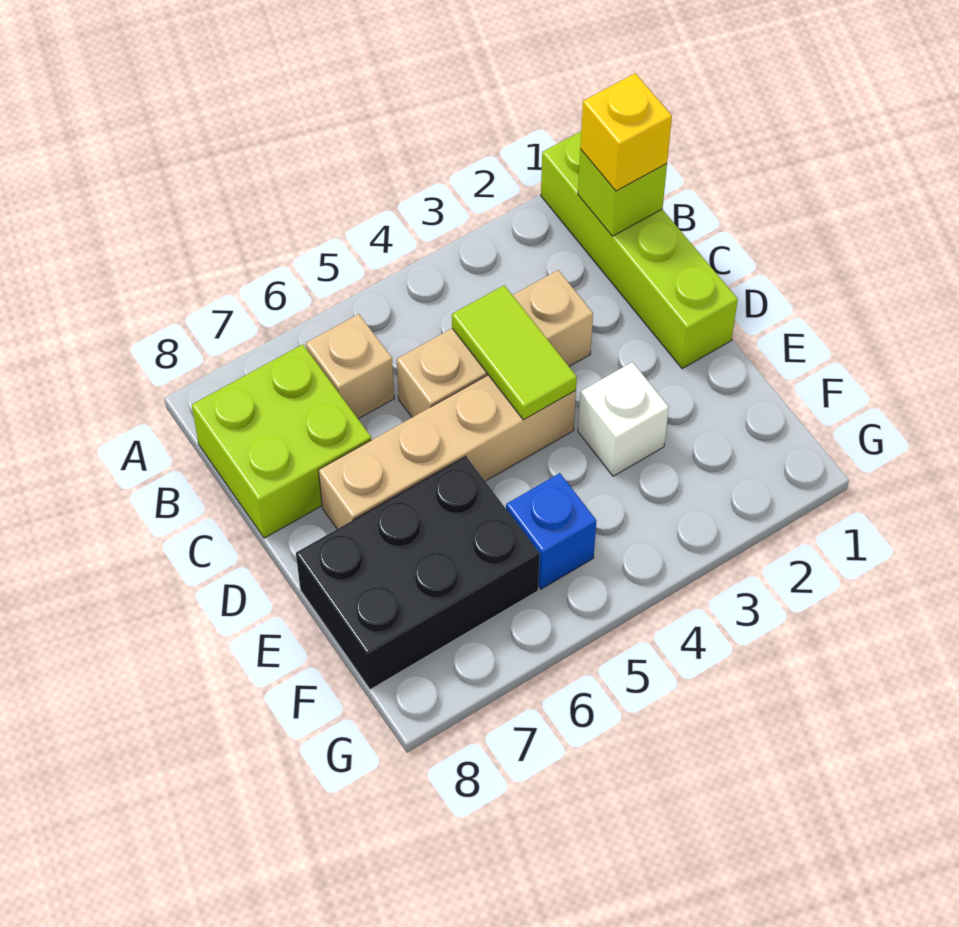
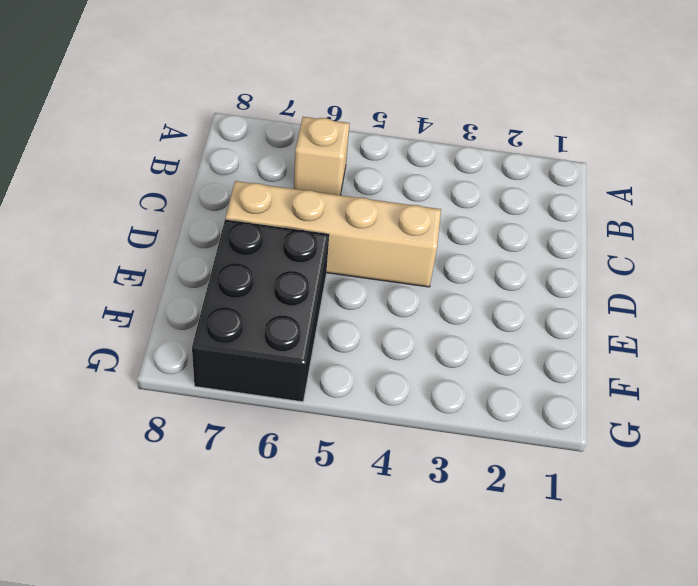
black brick E6:G7 level 1 -> black brick E6:F8 level 1
none -> lime brick A1:D1 level 1
none -> lime brick B7:C8 level 1

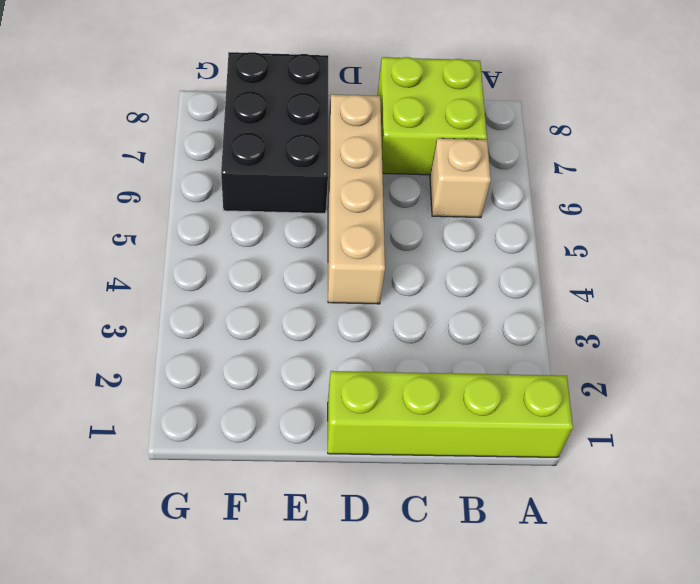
none -> tan brick C3:C5 level 1
none -> white brick E3 level 1

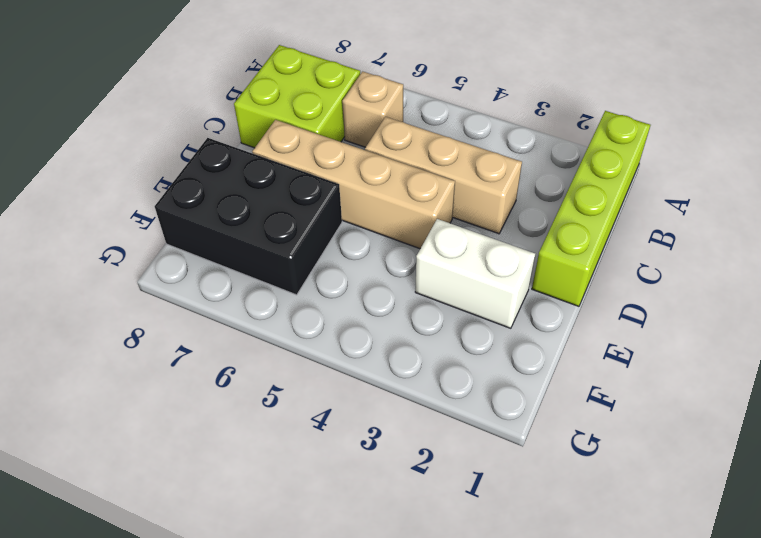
white brick E2:E3 level 1 -> white brick E3 level 1
none -> blue brick F5 level 1
none -> lime brick B1 level 2

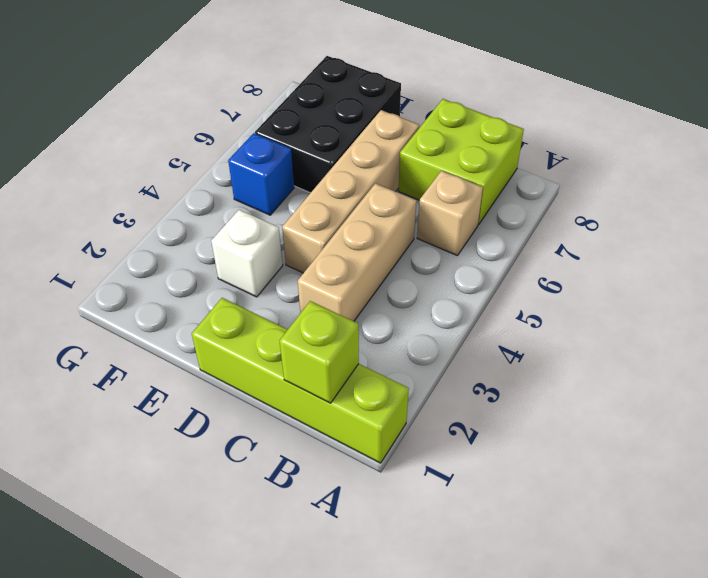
none -> lime tile C4:D4 level 2
none -> yellow brick B1 level 3

